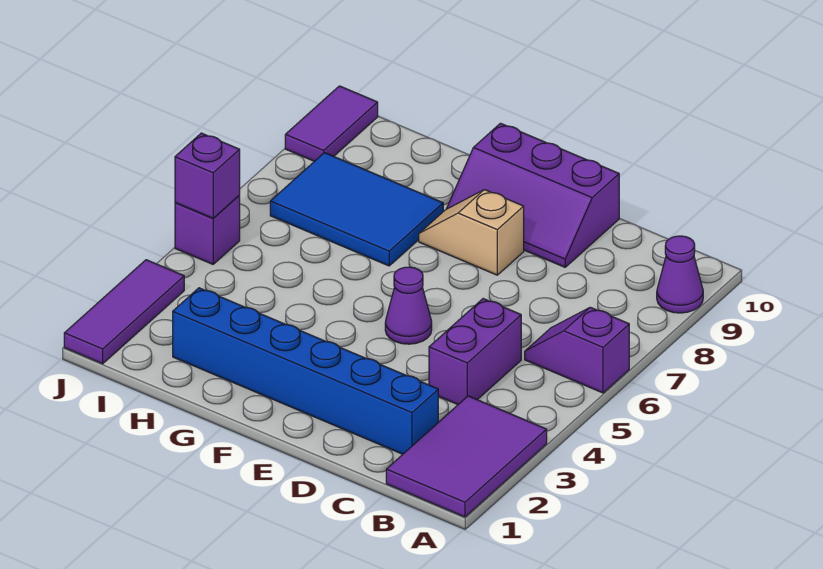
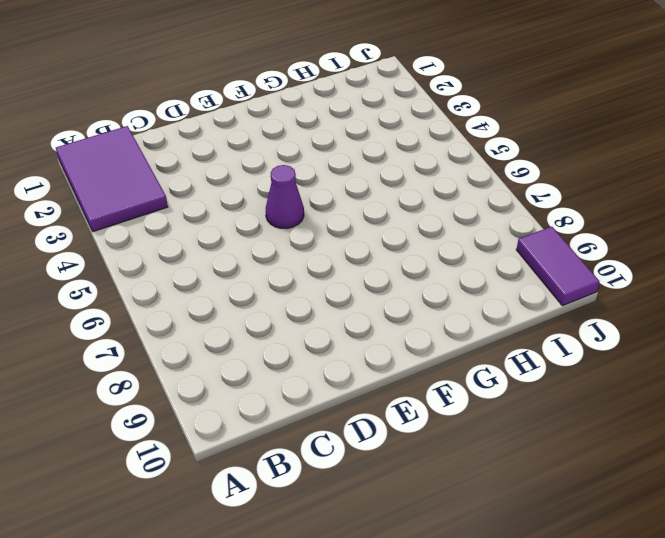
none -> purple slope A6:B6 level 1 top A
none -> purple cone A9 level 1
none -> blue brick C2:H2 level 1

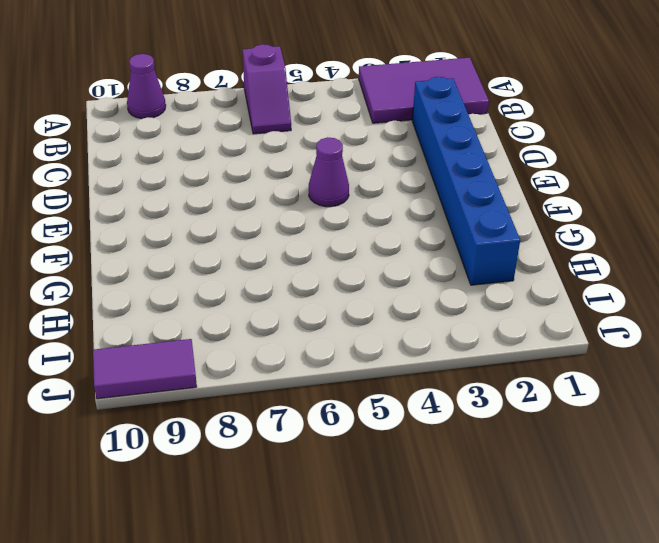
none -> purple brick C4:C5 level 1
none -> purple slope D9:F10 level 1 top 10
none -> tan slope E8:F8 level 1 top E

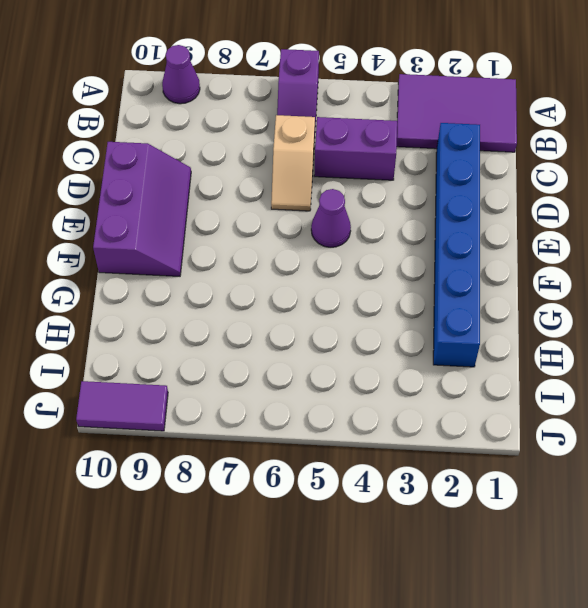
tan slope C6:D6 level 1 top C -> tan slope E8:F8 level 1 top E
none -> blue tile G7:I8 level 1
none -> purple tile J1:J3 level 1
none -> purple brick J5 level 1

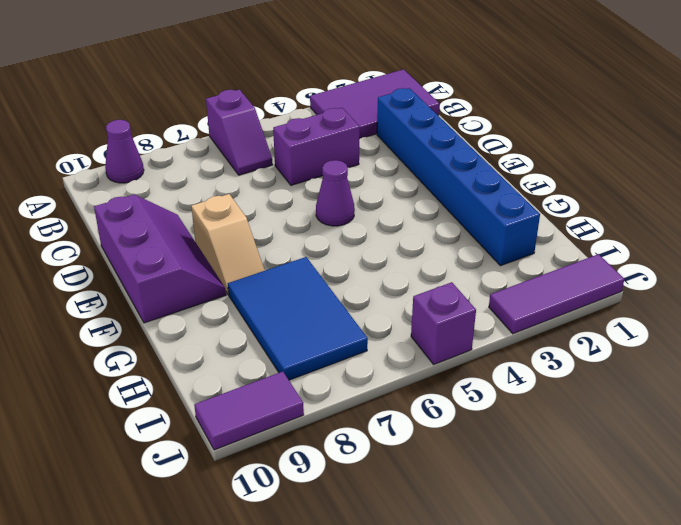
none -> purple brick J5 level 2

